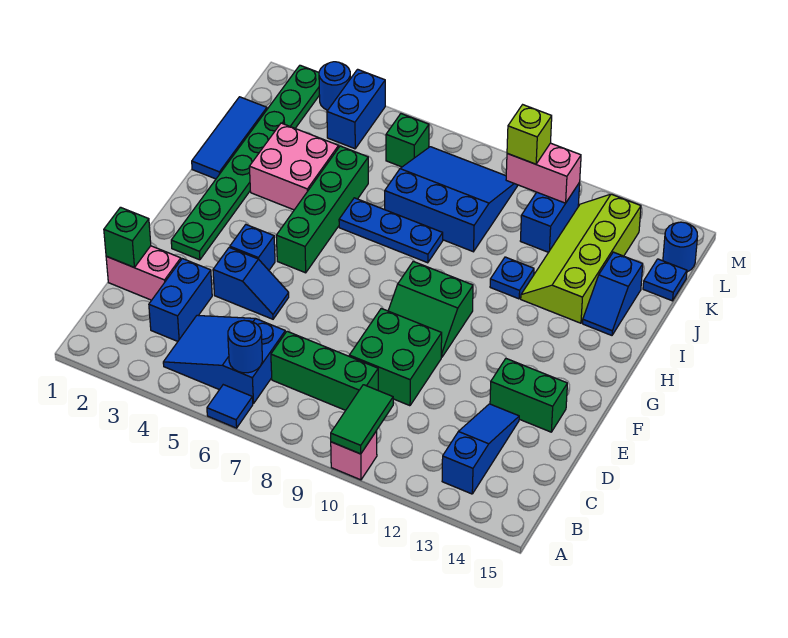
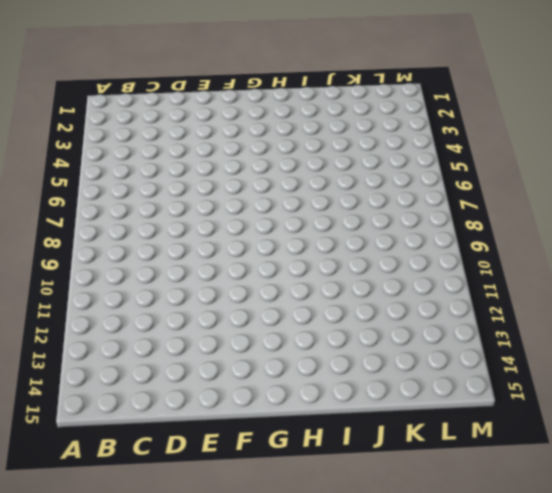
none -> blue tile A6 level 1
none -> pink brick A10 level 1
none -> blue slope B4:C6 level 1 top 6
none -> blue slope B13:D13 level 1 top B

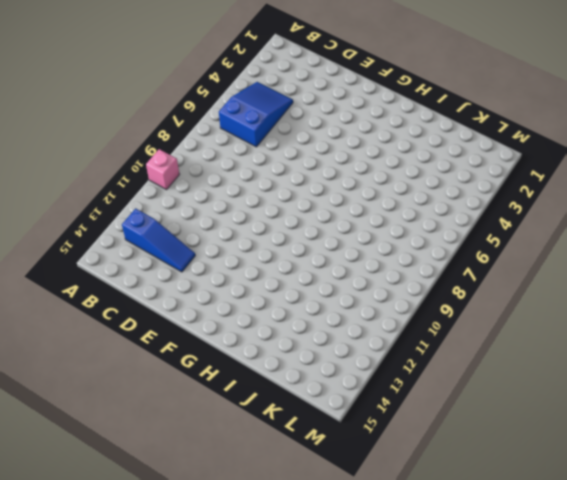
none -> blue tile A6 level 1
none -> blue brick C3:D3 level 1
none -> green brick C7:C9 level 1
none -> pink brick D1:D2 level 1

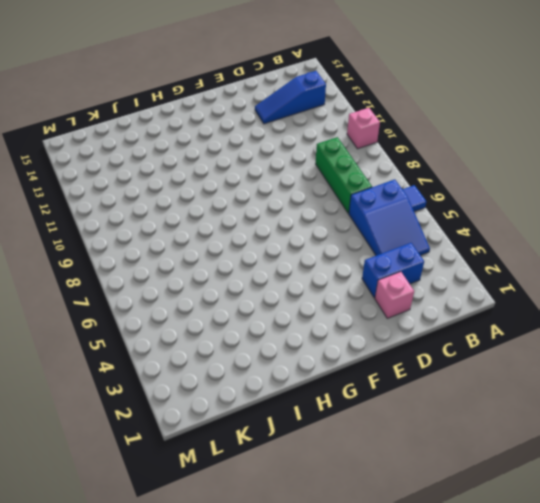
pink brick D2 level 1 -> pink brick D1:D2 level 1
none -> green brick D9:E10 level 1
none -> blue slope E4:E5 level 1 top 4
none -> green brick E13:E14 level 1
none -> green plate F2:M2 level 1

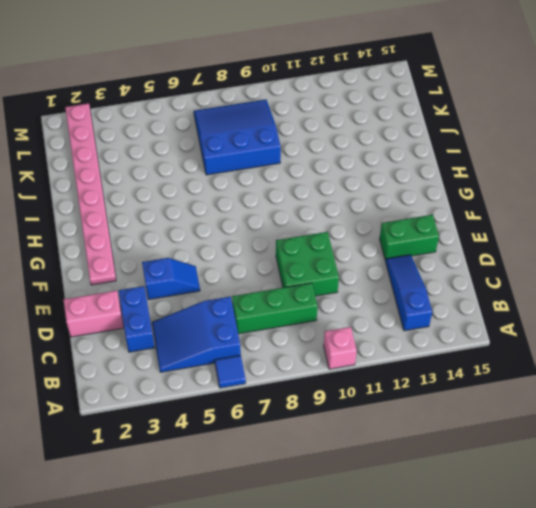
pink plate F2:M2 level 1 -> green plate F2:M2 level 1
none -> blue brick F4 level 1
none -> green slope F9:G10 level 1 top G
none -> green brick G5:J5 level 1
none -> blue tile I1:K1 level 1

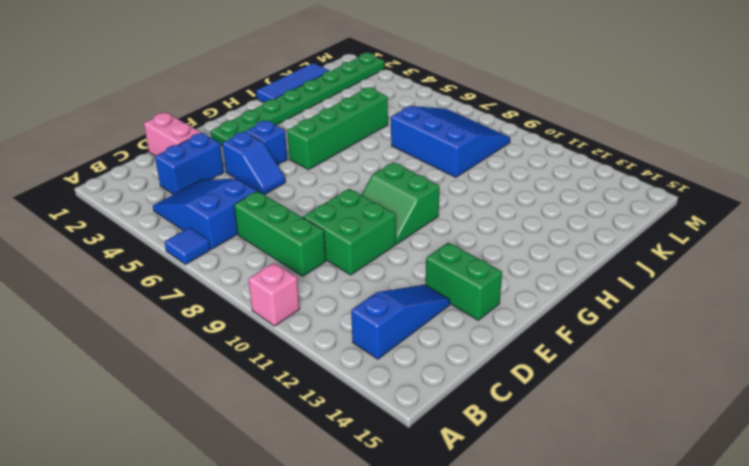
none -> pink brick I3:J4 level 1
none -> blue plate I6:I8 level 1
none -> blue plate I11 level 1
none -> lime slope I12:L13 level 1 top 13

